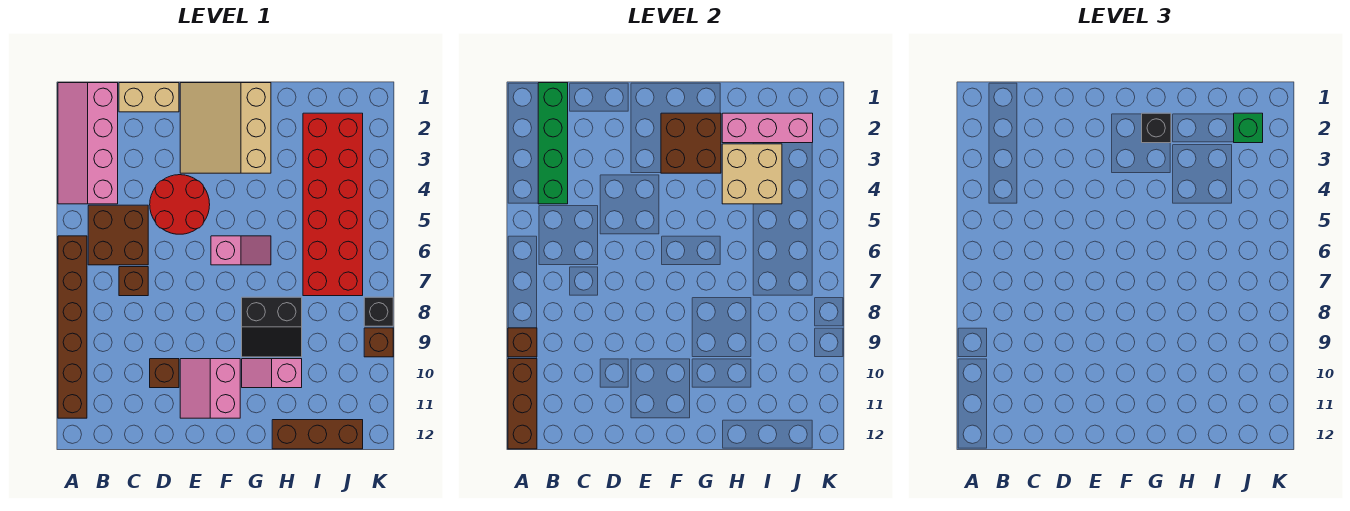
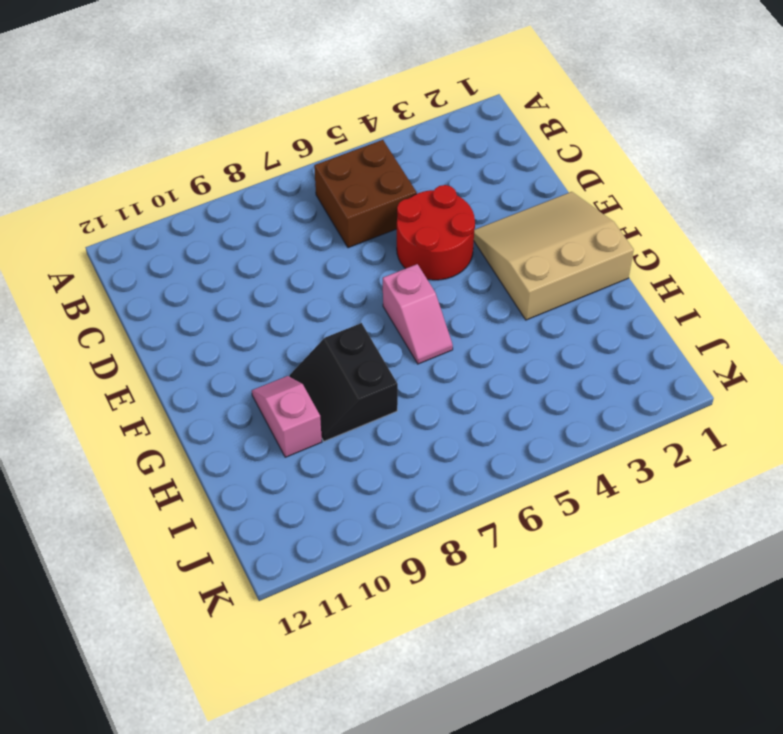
none -> pink slope A1:B4 level 1 top B
none -> brown brick A6:A11 level 1
none -> tan brick C1:D1 level 1

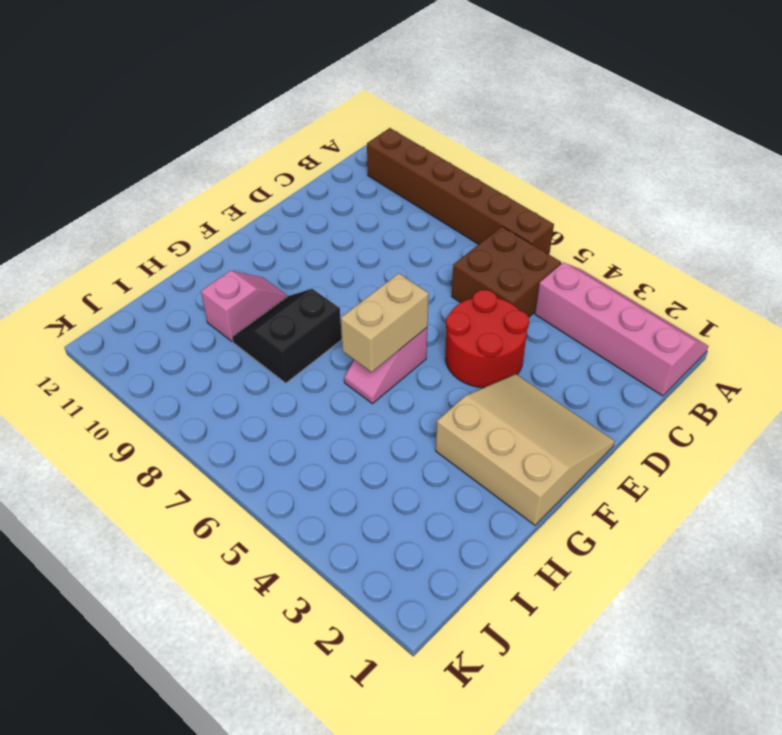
tan brick F6:G6 level 2 -> tan brick C1:D1 level 1
none -> brown brick C7 level 1
none -> brown brick D10 level 1
none -> pink slope E10:F11 level 1 top F

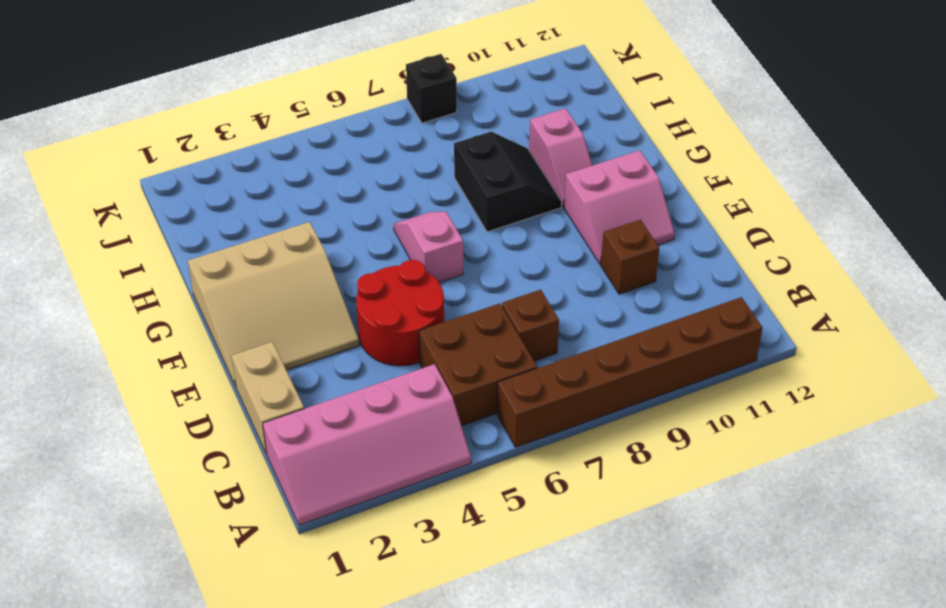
none -> brown brick H12:J12 level 1
none -> red brick I2:J7 level 1
none -> brown brick K9 level 1

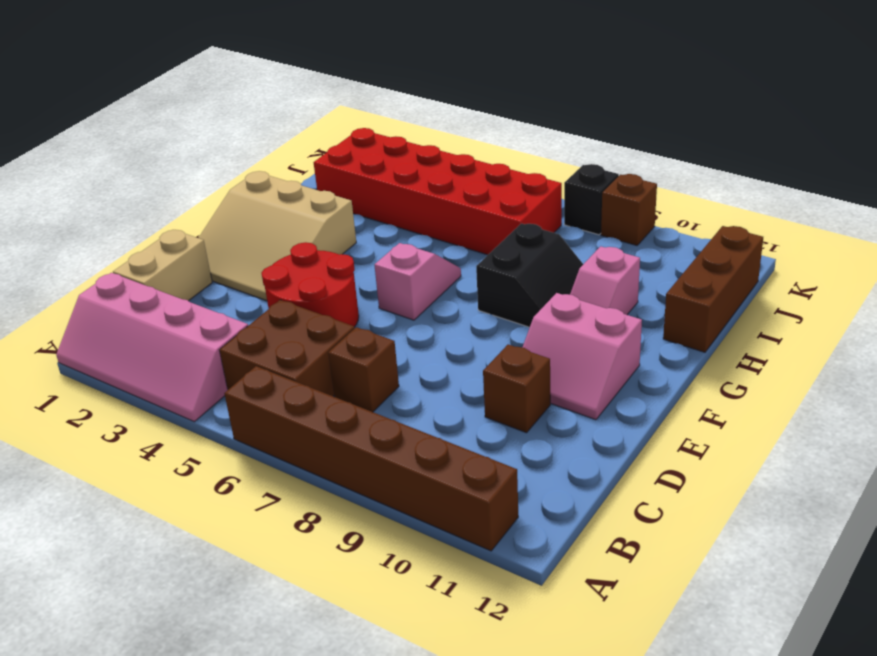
none -> brown brick A9 level 2
none -> brown brick A10:A12 level 2
none -> green brick B1:B4 level 2

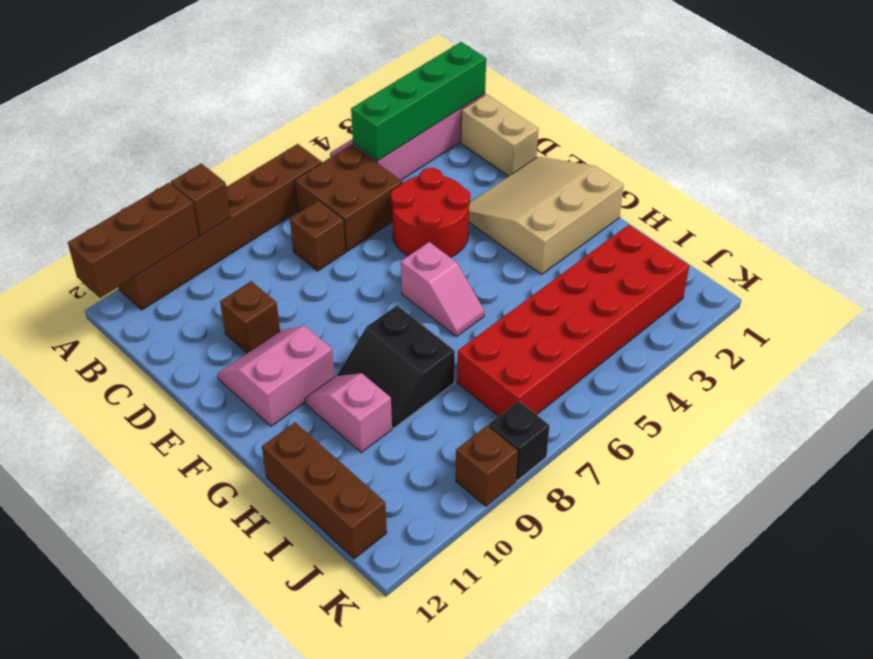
none -> brown brick F2:G3 level 2
none -> pink brick H2:J2 level 2
none -> tan brick H3:I4 level 2

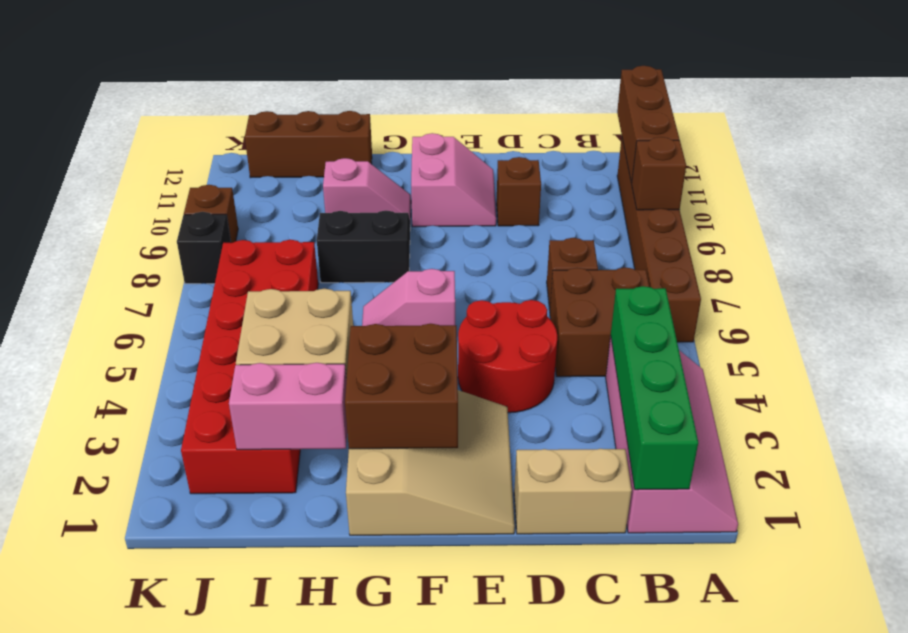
pink brick H2:I2 level 2 -> pink brick H2:J2 level 2
none -> black brick G2 level 3
none -> green brick J2 level 3

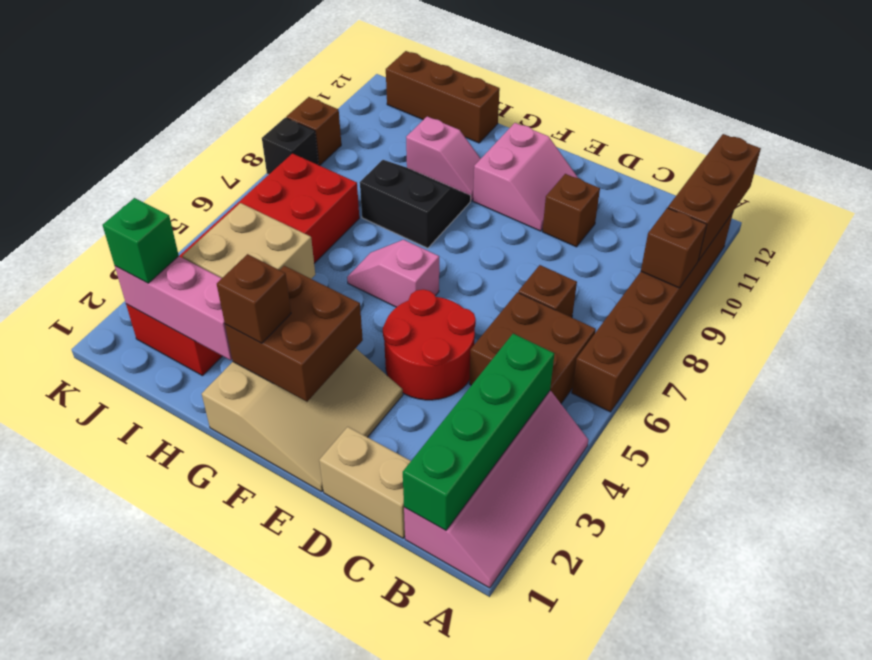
brown brick G2 level 3 -> black brick G2 level 3

